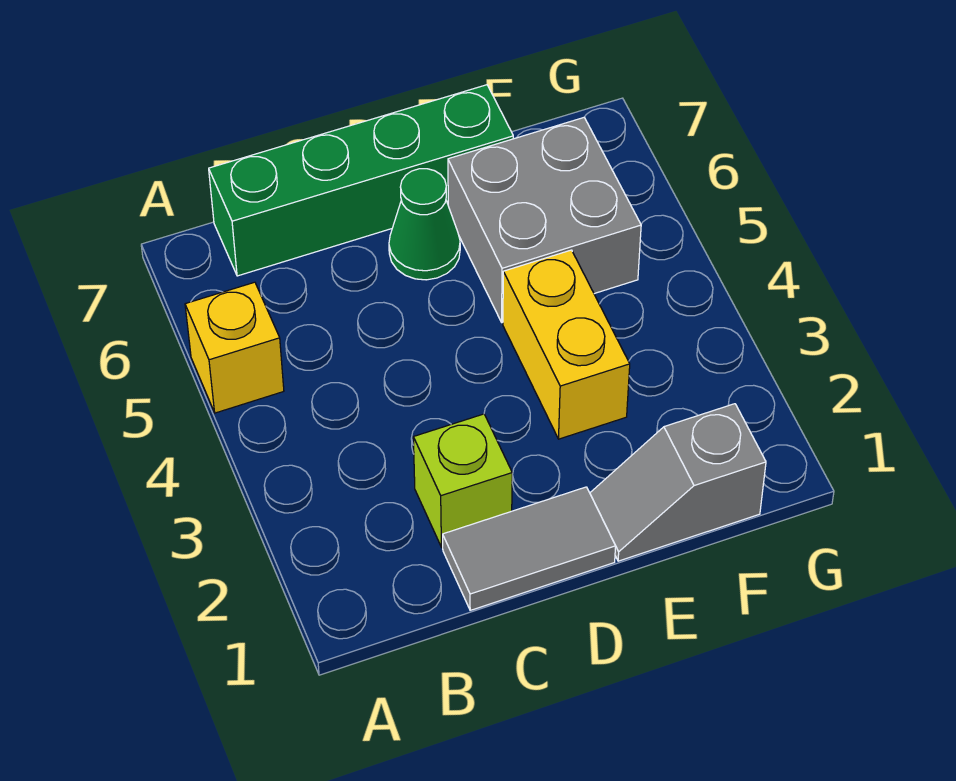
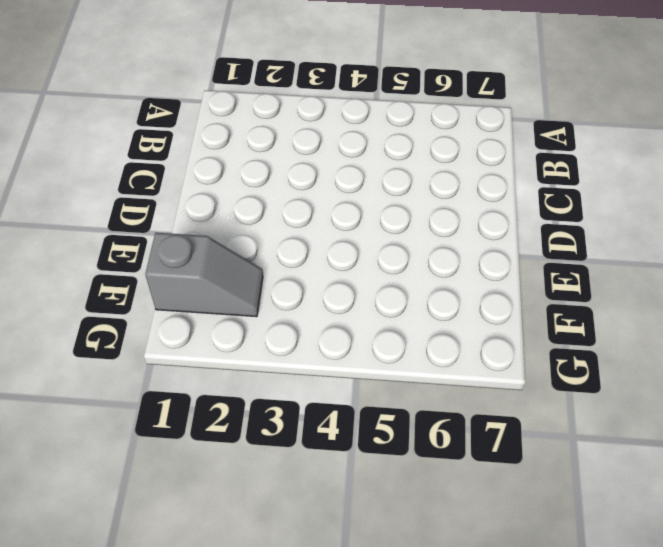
grey slope F1:F2 level 1 top 1 -> grey slope E1:F1 level 1 top F
none -> yellow brick A5 level 1
none -> green brick B7:E7 level 1

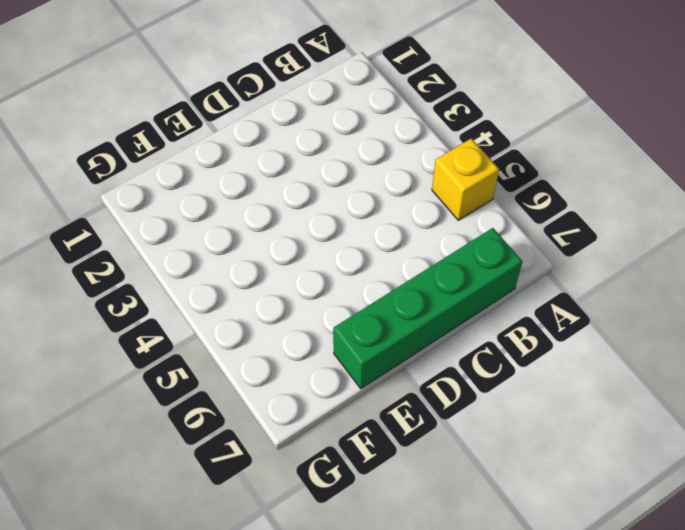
none -> grey tile C1:D1 level 1
none -> lime brick C2 level 1

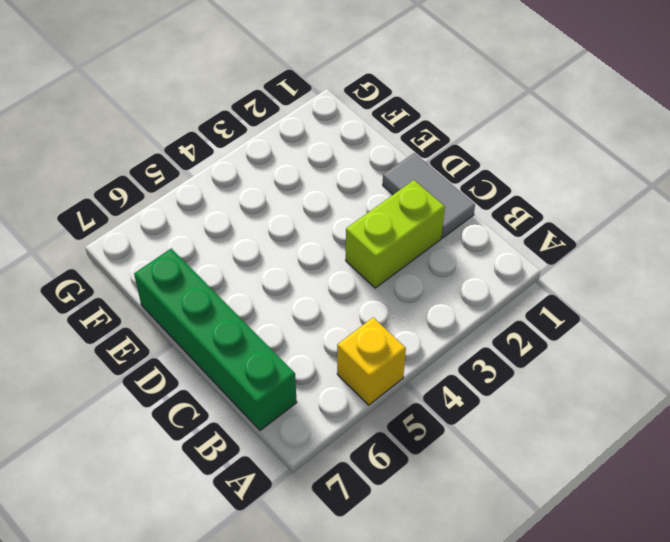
lime brick C2:C3 level 1 -> lime brick C2 level 1
none -> green cone D6 level 1
none -> grey slope E1:F1 level 1 top F

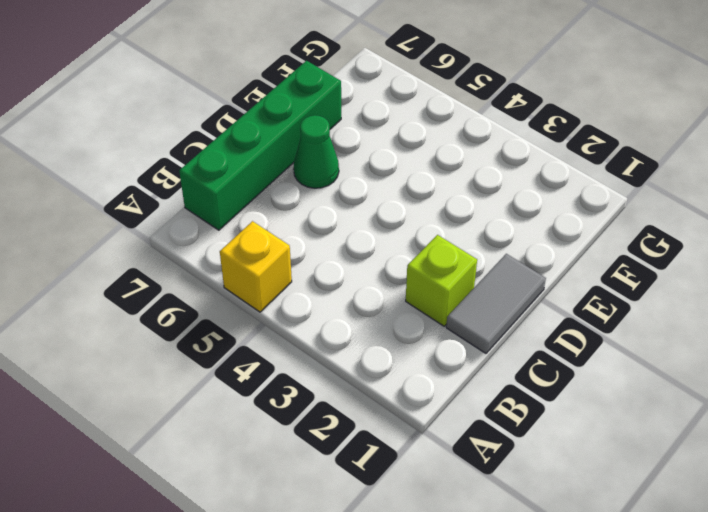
none -> grey slope E1:F1 level 1 top F
none -> yellow brick E3:E4 level 1

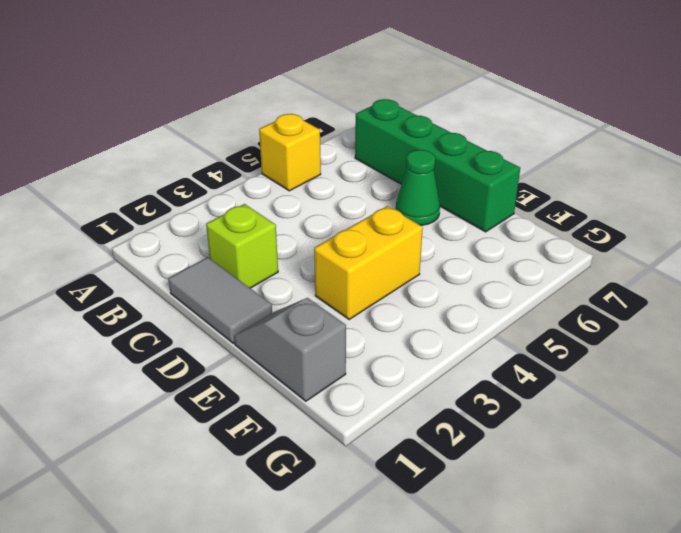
none -> grey brick E5:F6 level 1

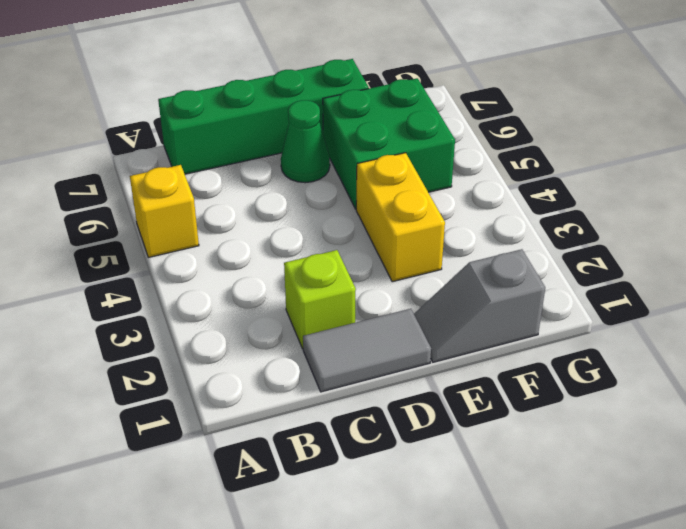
green brick E5:F6 level 1 -> grey brick E5:F6 level 1

